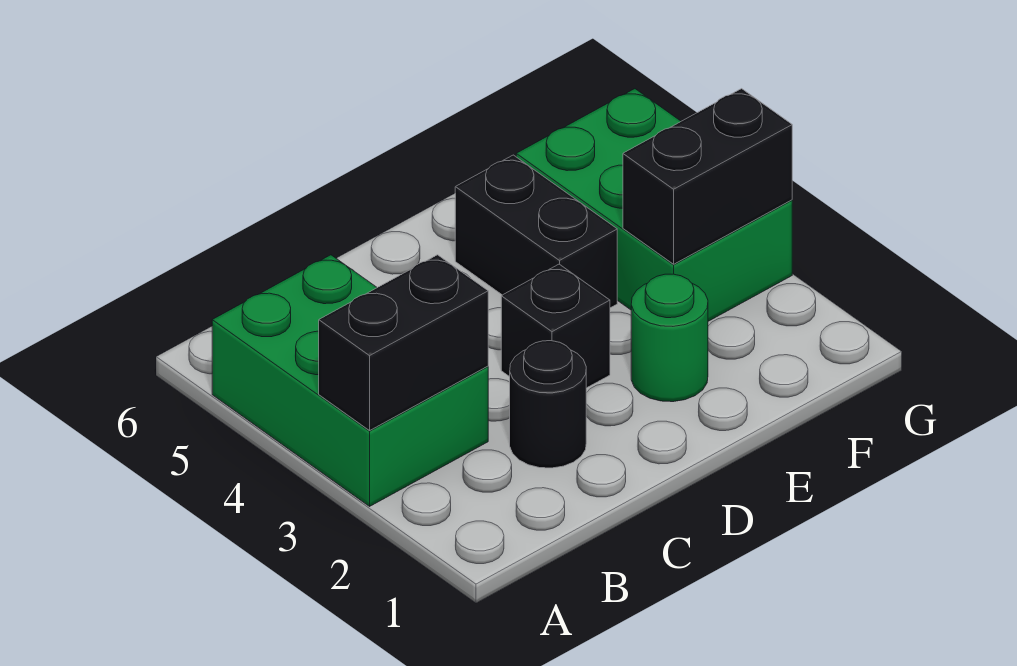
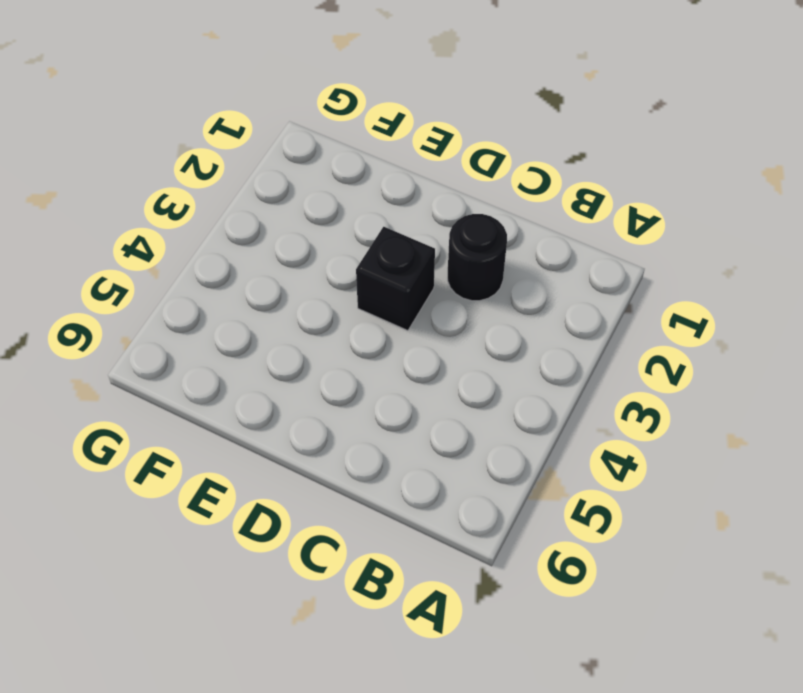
none -> green brick A3:B5 level 1
none -> green round brick E2 level 1

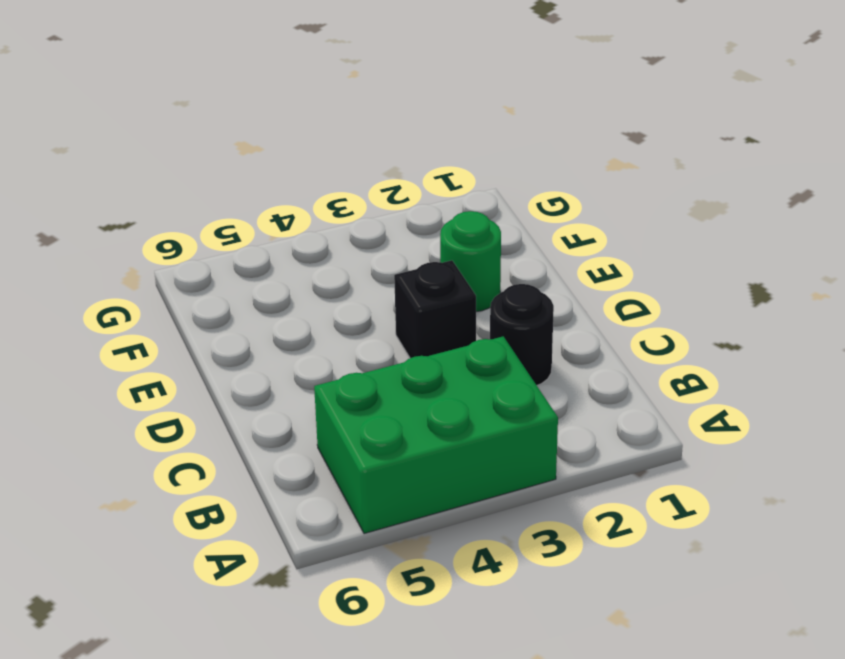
none -> black brick E4:E5 level 1
none -> green brick F3:G5 level 1

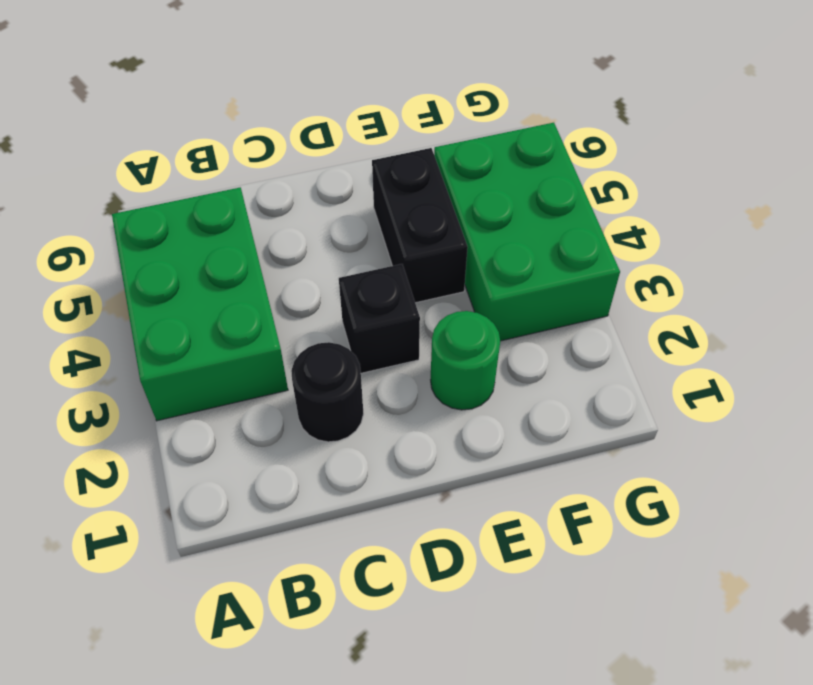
none -> black brick A3:B3 level 2
none -> black brick F3:G3 level 2

